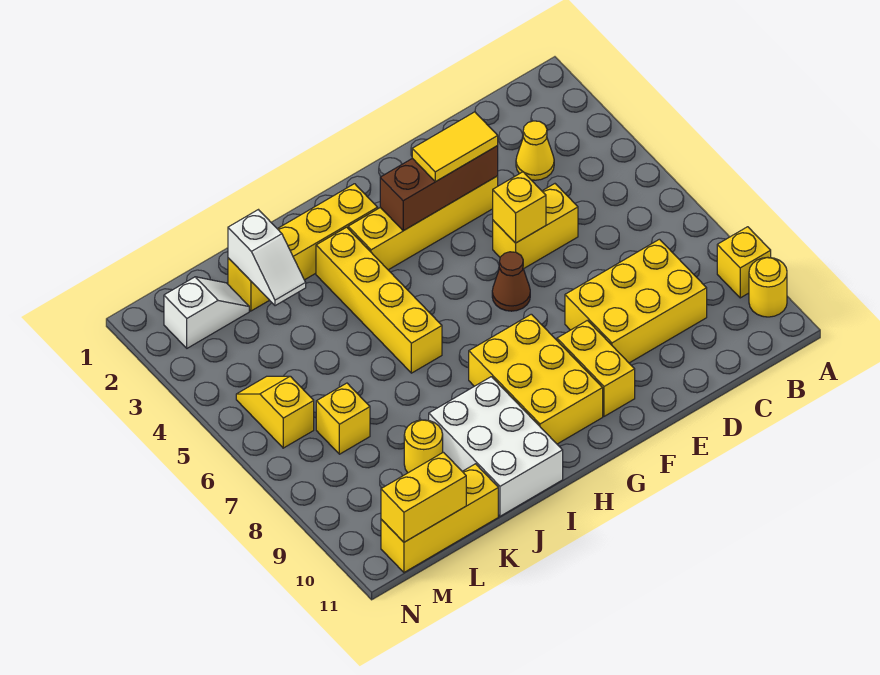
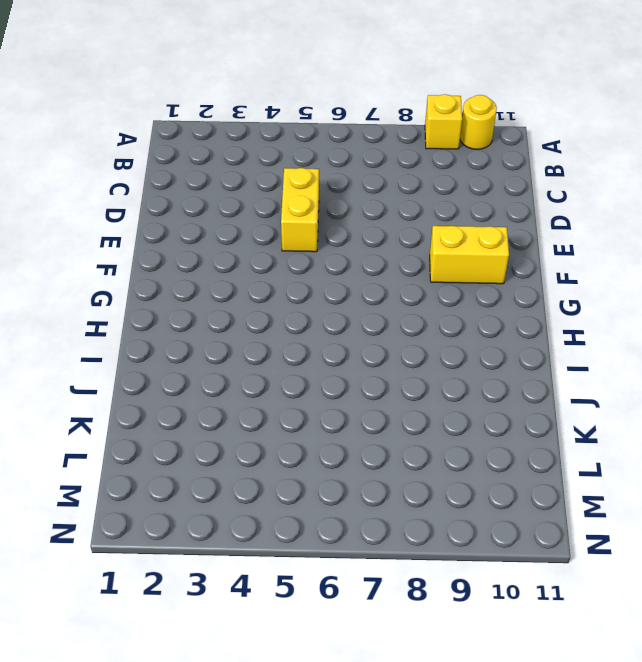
none -> yellow cone C3 level 1
none -> yellow brick C8:E9 level 1
none -> yellow brick E3:H3 level 1

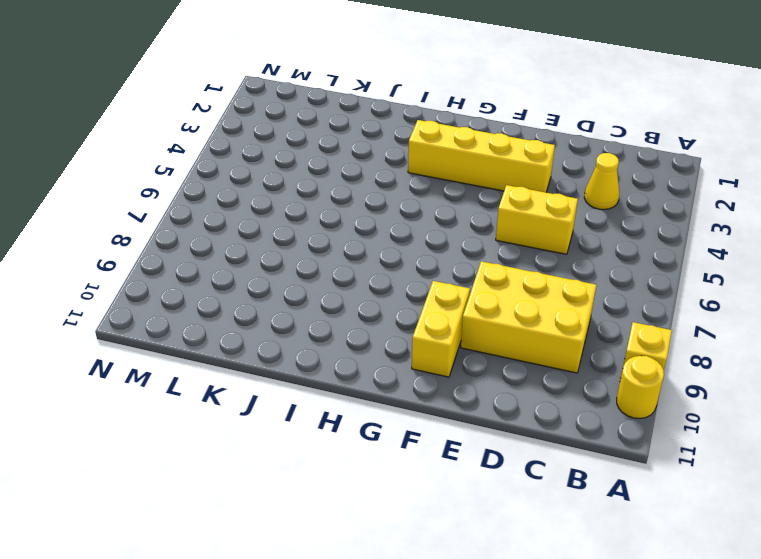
none -> brown cone F6 level 1
none -> yellow brick G8:H10 level 1
none -> yellow brick H2:K2 level 1

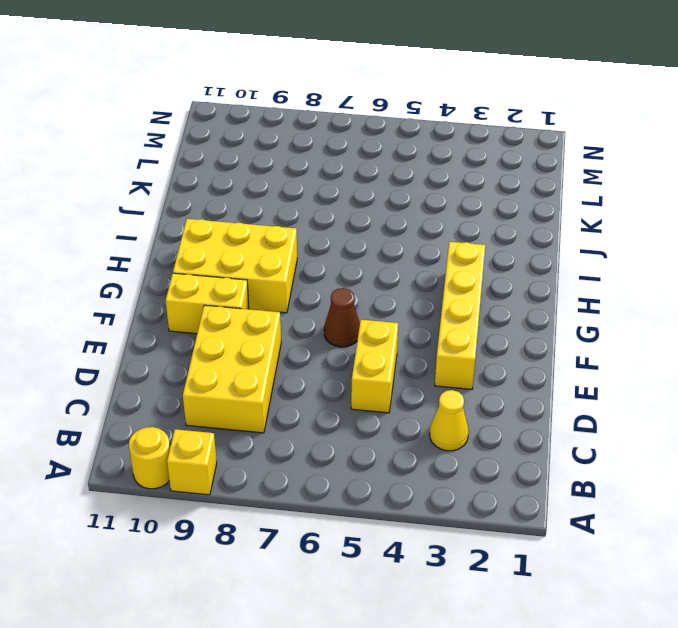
none -> yellow brick H2:K2 level 1
none -> yellow brick I3:I6 level 1
none -> white brick I9:J11 level 1

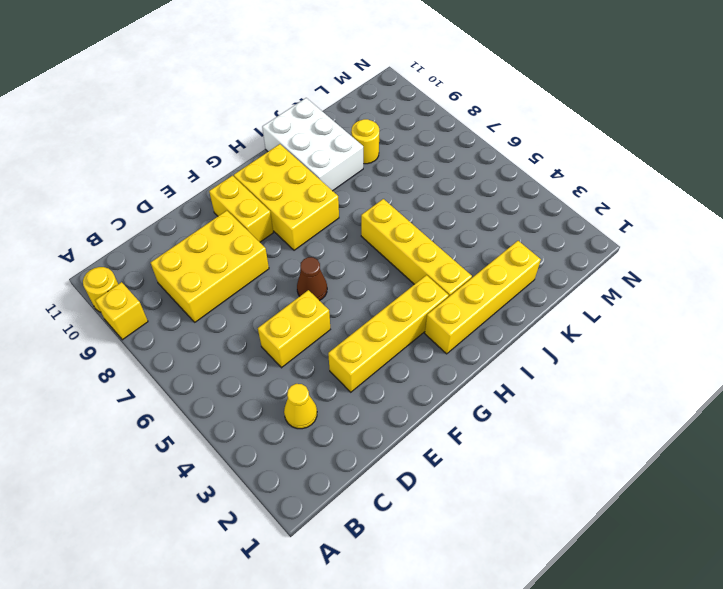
none -> yellow brick K11:M11 level 1
none -> white slope L2:M2 level 1 top M
none -> yellow brick L7 level 1

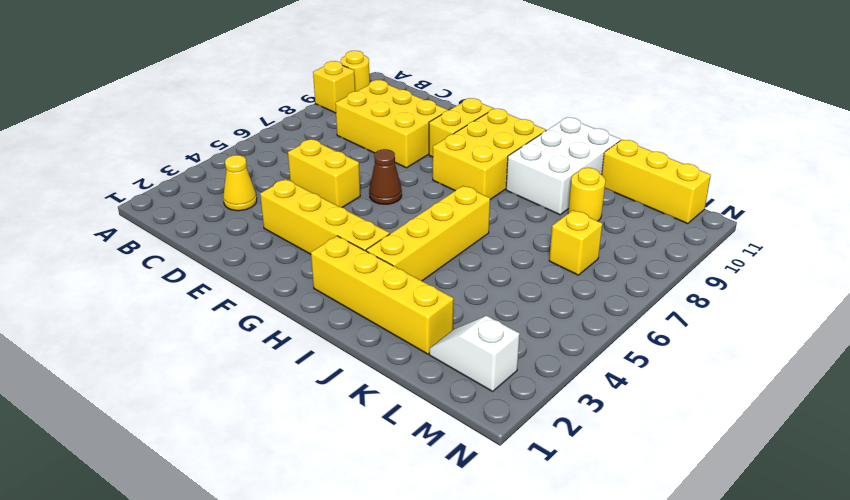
none -> yellow slope M5:M6 level 1 top 6
none -> brown brick E3:G3 level 2
none -> yellow brick E5 level 2

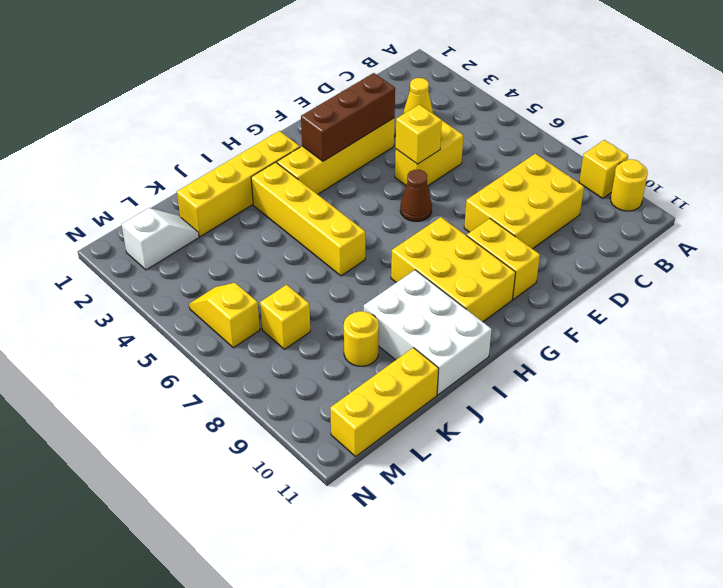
none -> white slope K2:K3 level 2 top 2
none -> yellow brick L11:M11 level 2
none -> yellow tile E3:F3 level 3

